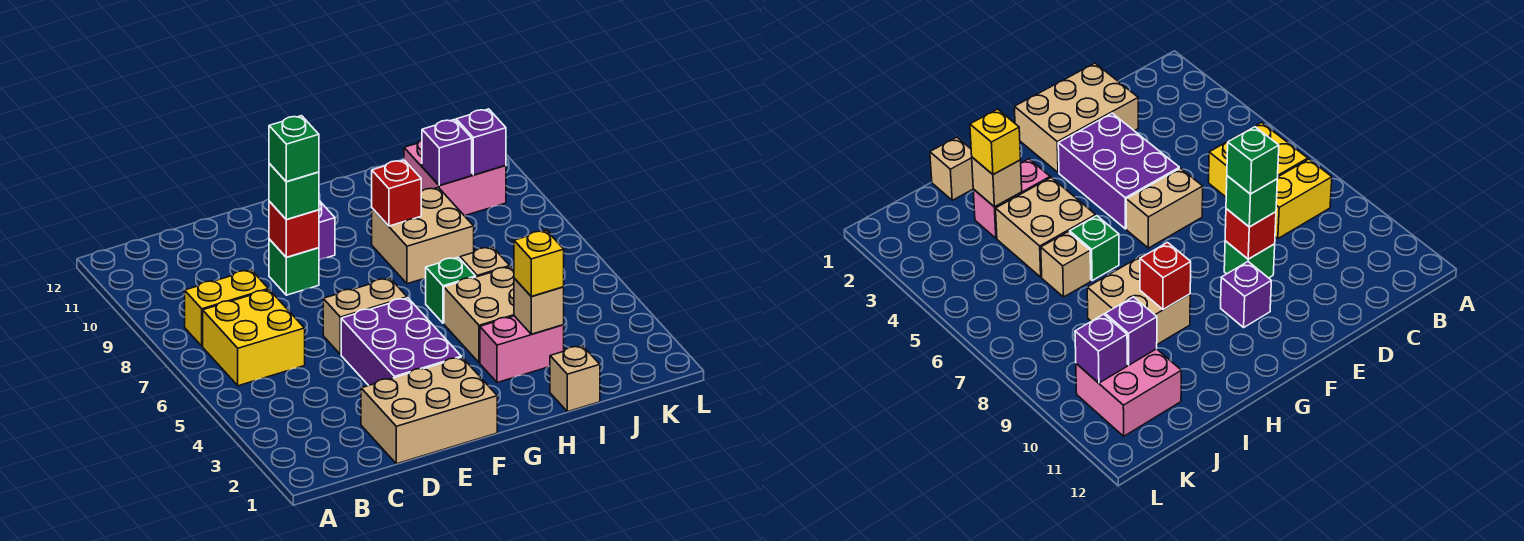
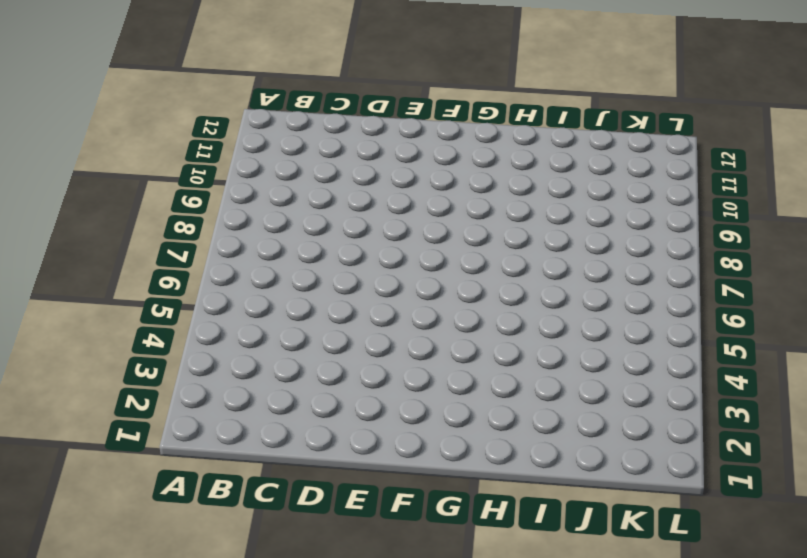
none -> yellow brick B6:C7 level 1
none -> yellow brick B8:C8 level 1
none -> tan brick D1:F2 level 1

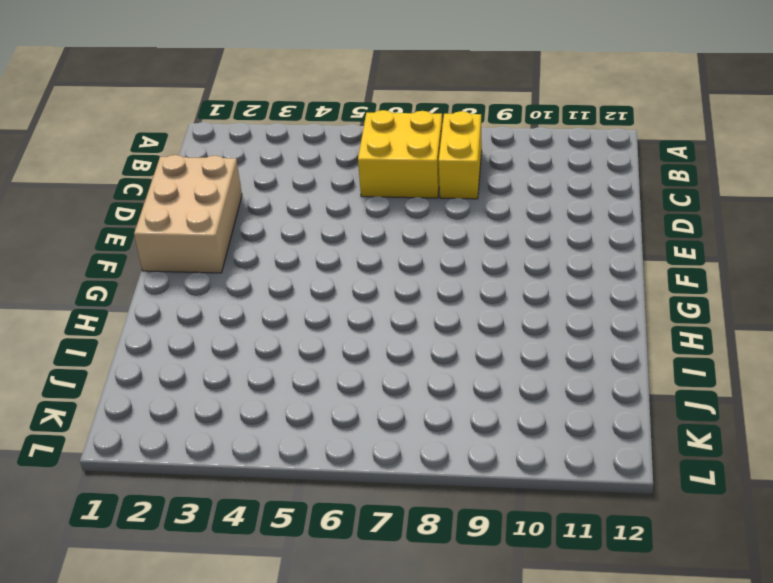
none -> purple brick E3:F5 level 1
none -> tan brick E6:F6 level 1
none -> green brick E9 level 1

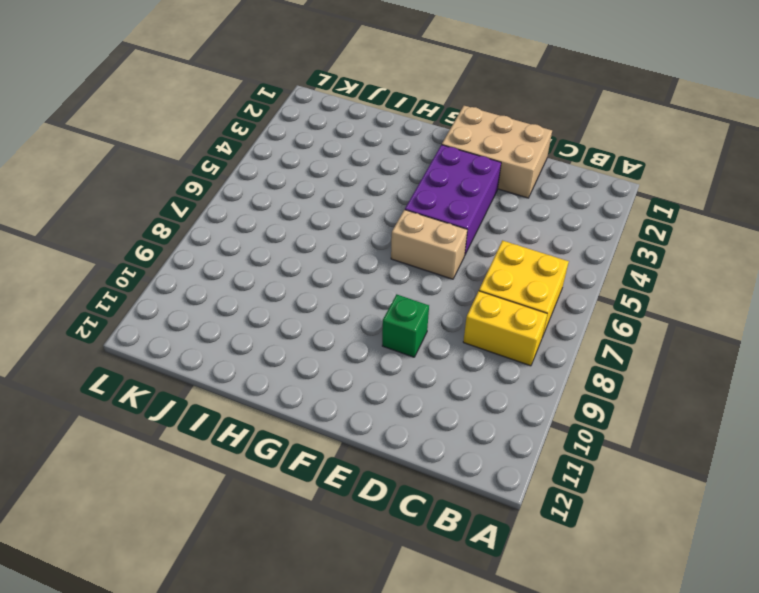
none -> purple brick F10 level 1
none -> pink brick H3:I3 level 1
none -> tan brick H4:I5 level 1

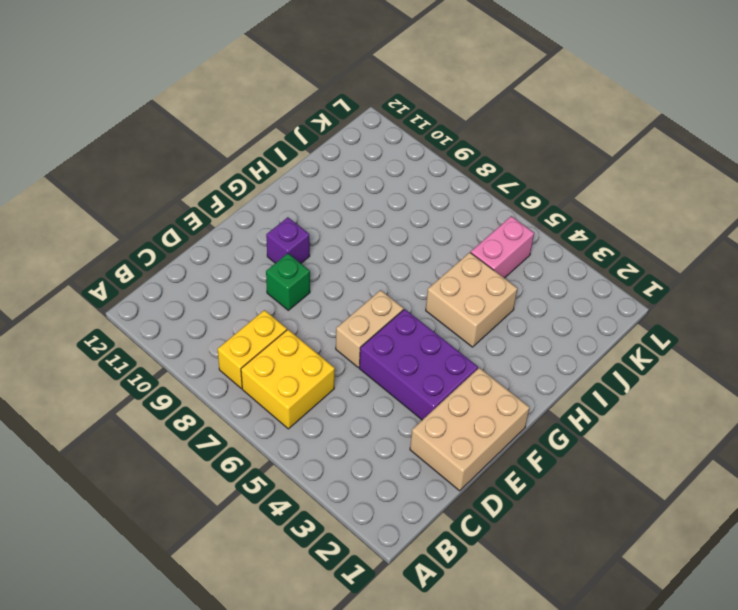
pink brick J5:K5 level 1 -> pink brick H3:I3 level 1
none -> green brick H6 level 1
none -> tan brick H8:I9 level 1
none -> tan brick I1 level 1

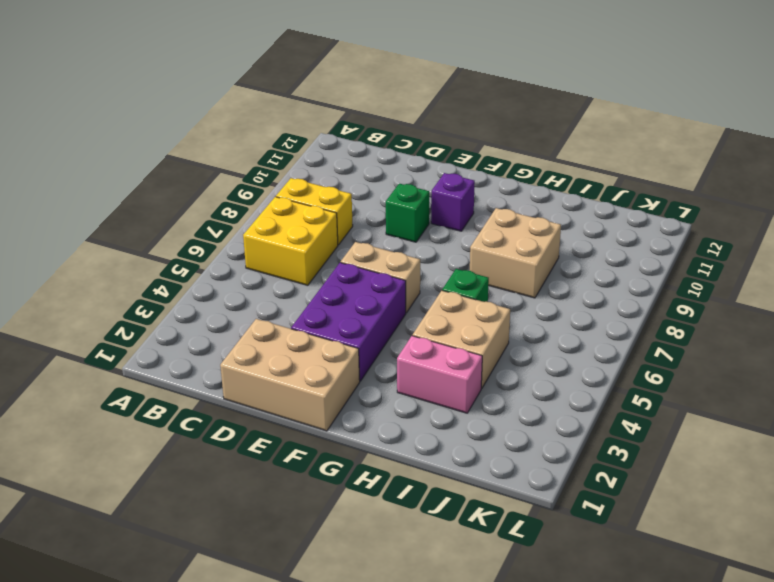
none -> tan brick I1 level 1
none -> tan brick I6 level 1
none -> pink brick J10:K11 level 1

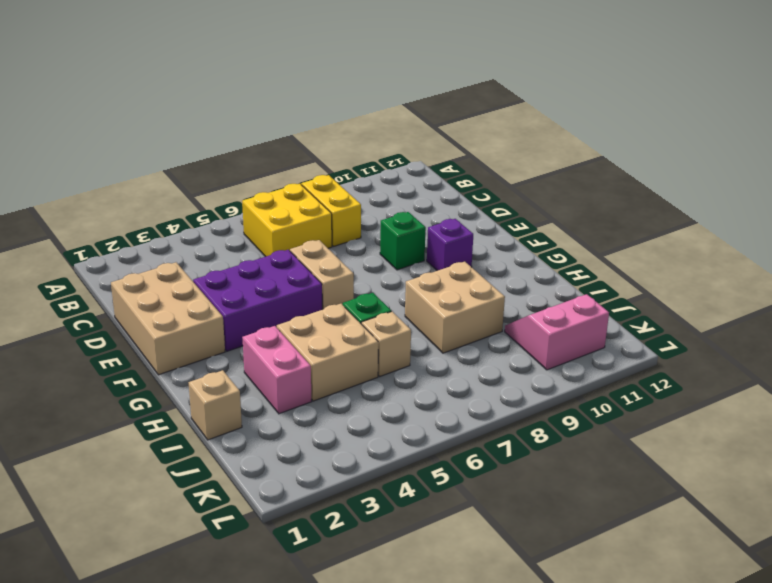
pink slope J10:K11 level 1 top K -> pink brick J10:K11 level 1
none -> red brick E9 level 2
none -> red brick H9 level 2
none -> tan brick I3 level 2

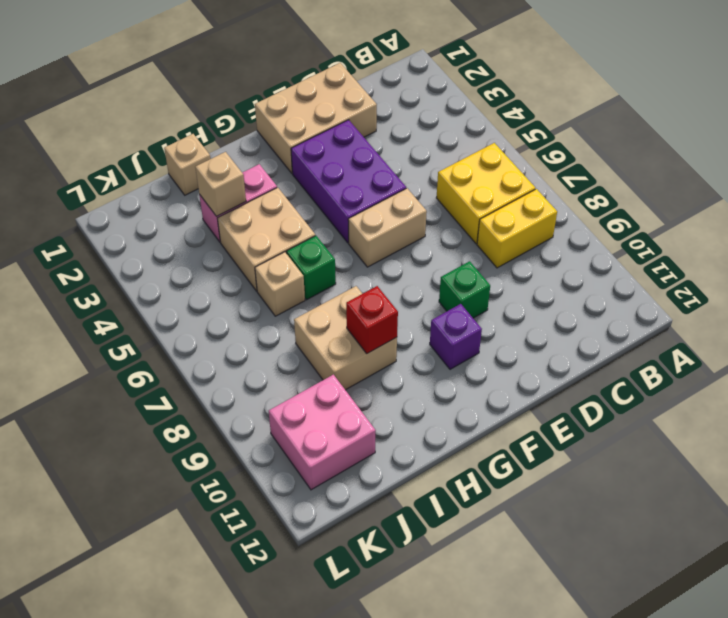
none -> red brick E9 level 2
none -> purple brick J10 level 2
none -> purple brick K10 level 2

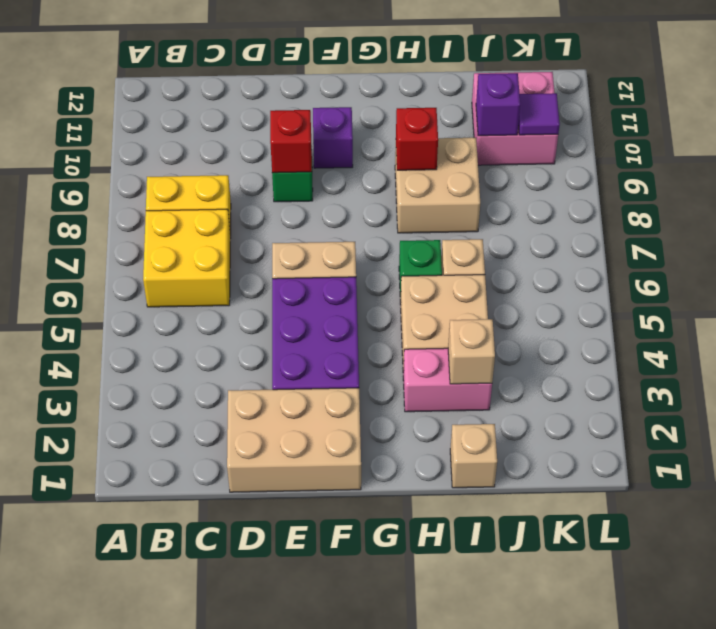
purple tile K10 level 2 -> purple brick K10 level 2
none -> green brick E9 level 3
none -> yellow brick I3 level 3
none -> green brick E9 level 4

